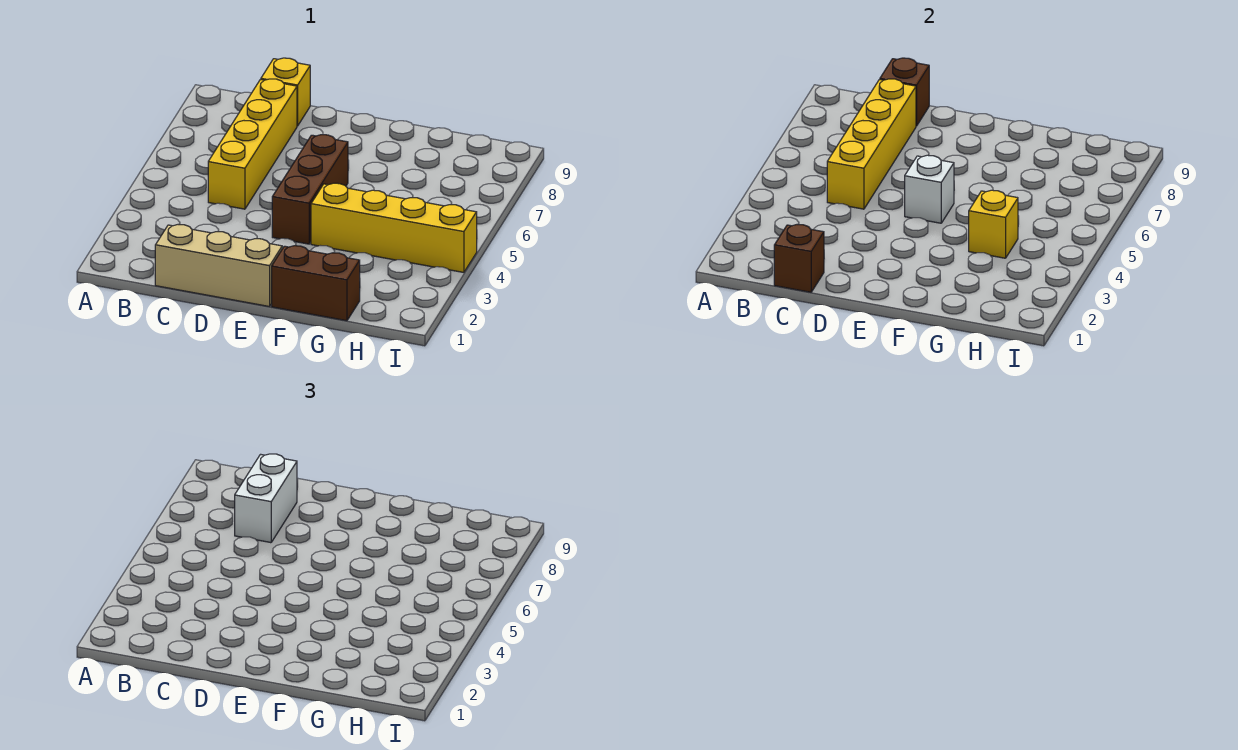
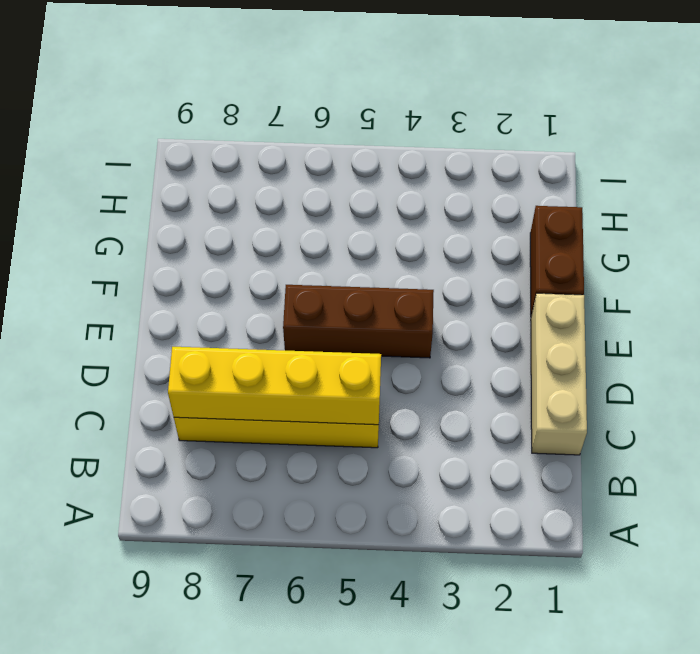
none -> yellow brick C9 level 1
none -> yellow brick F4:I4 level 1
none -> brown brick C1 level 2

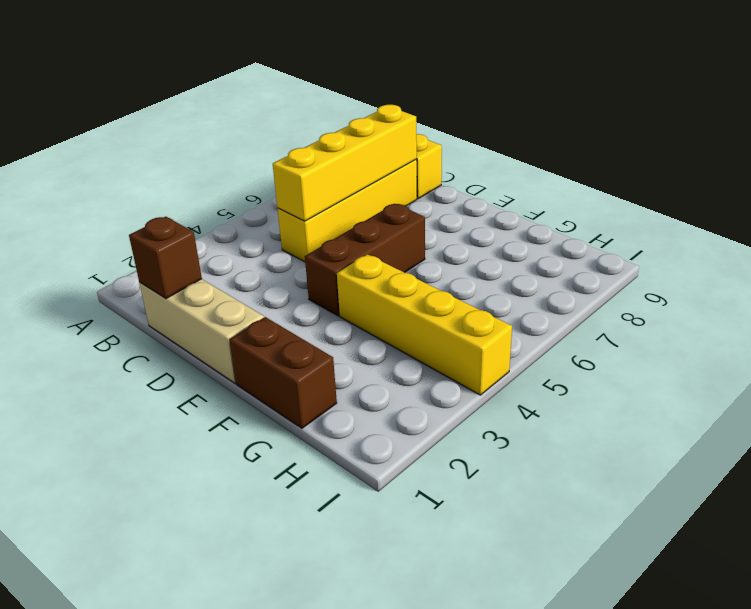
none -> brown brick C9 level 2
none -> white brick E5 level 2
none -> yellow brick G4 level 2

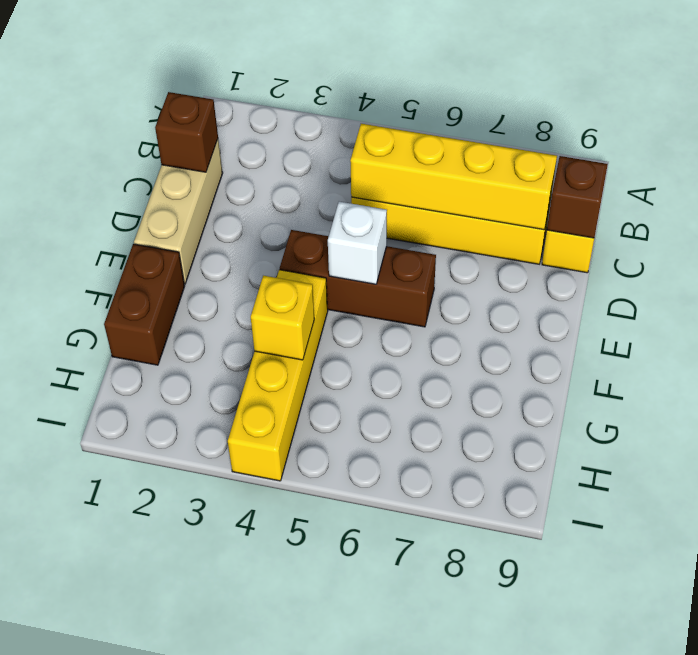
none -> white brick C7:C8 level 3

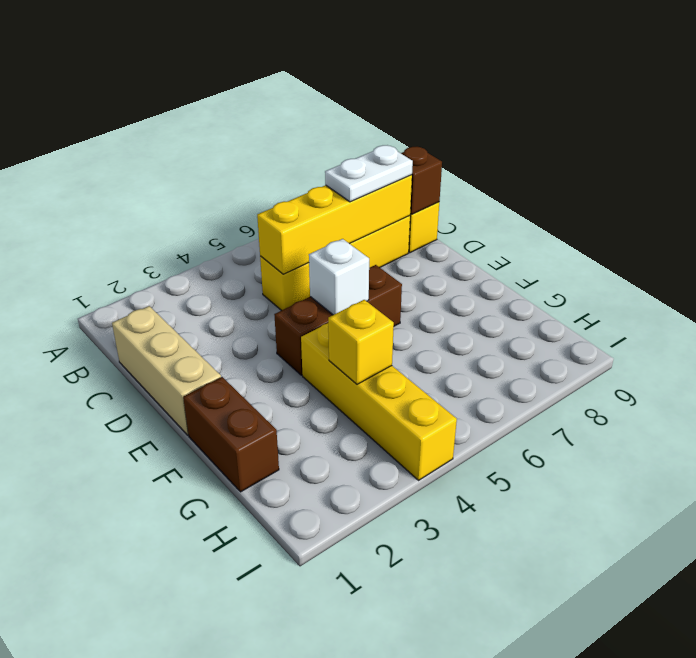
white plate C7:C8 level 3 -> white brick C7:C8 level 3
none -> brown brick C1 level 2

